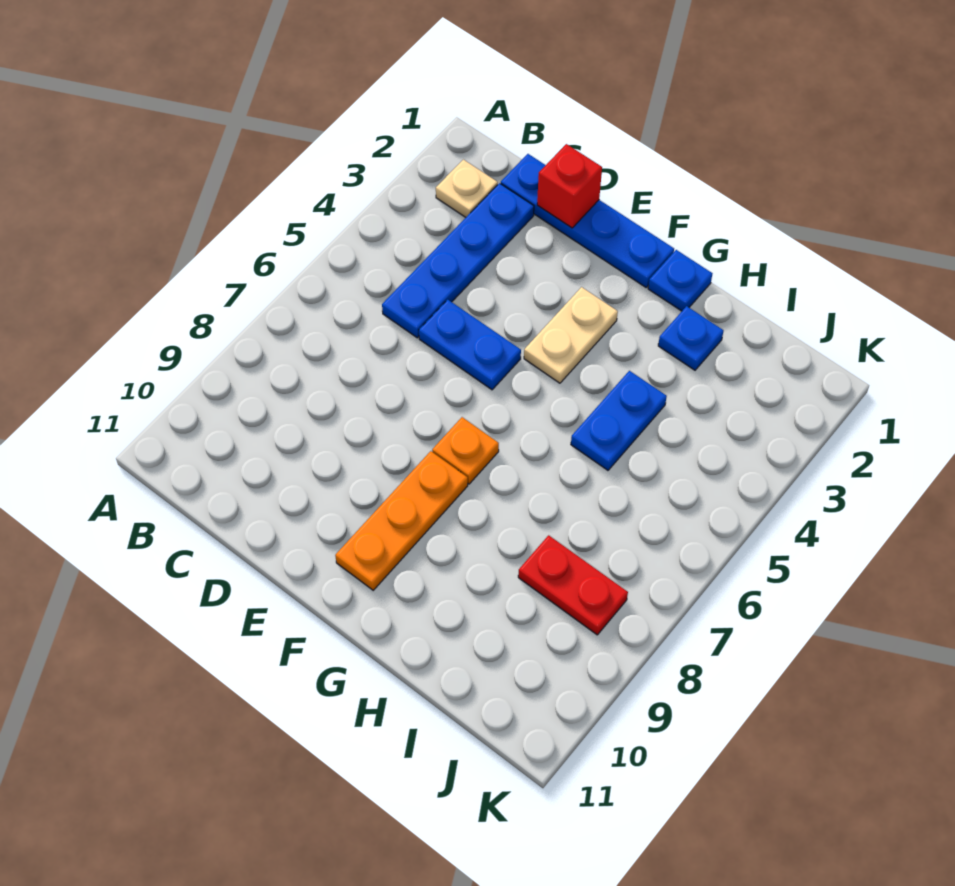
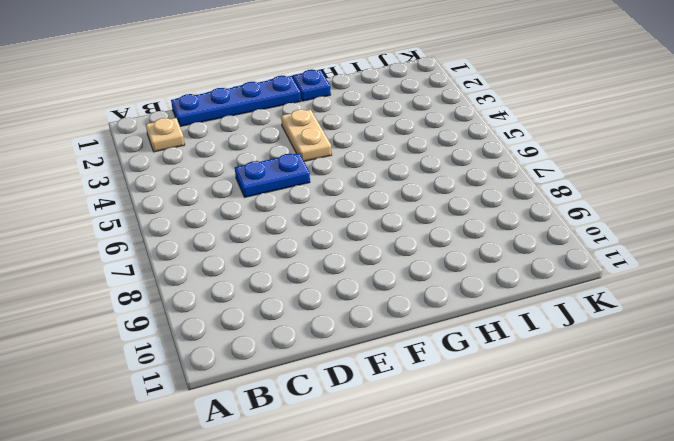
none -> blue plate C2:C5 level 1
none -> orange plate F7 level 1
none -> orange plate F8:F10 level 1

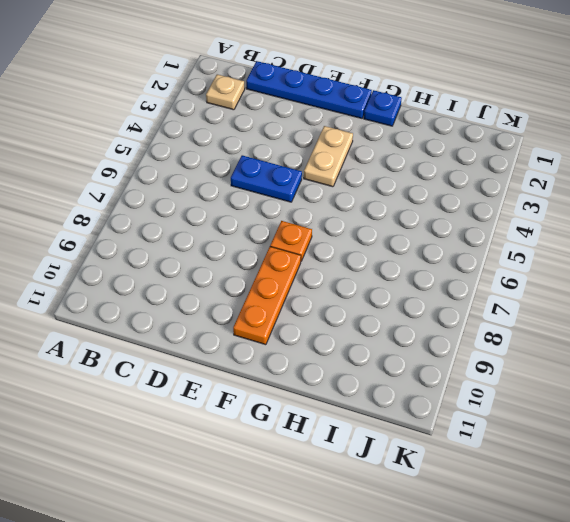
none -> blue plate C2:C5 level 1
none -> blue plate H2 level 1
none -> blue plate H4:H5 level 1

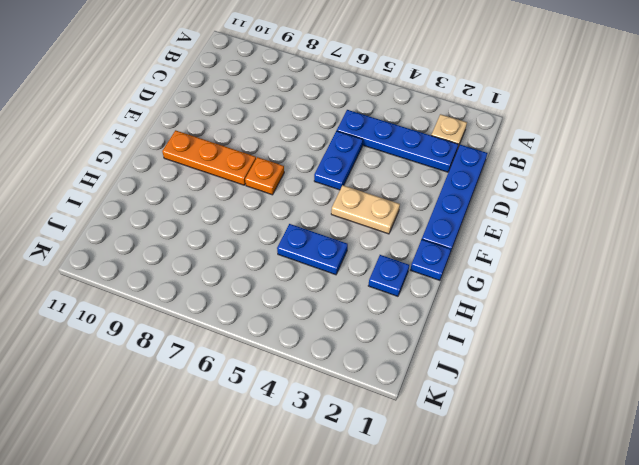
none -> red plate I8:J8 level 1
none -> red brick D1 level 2

